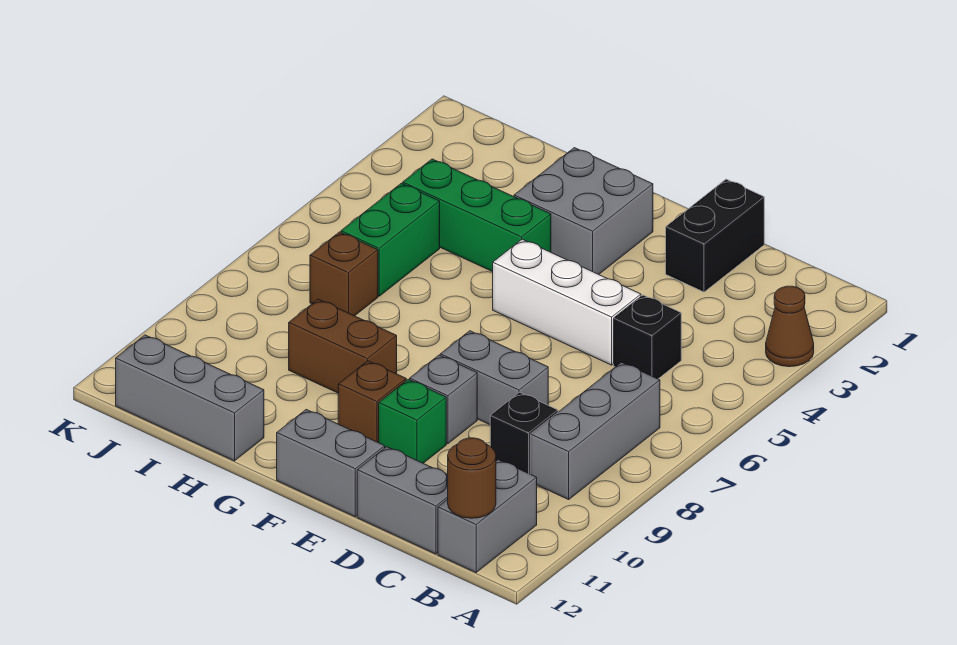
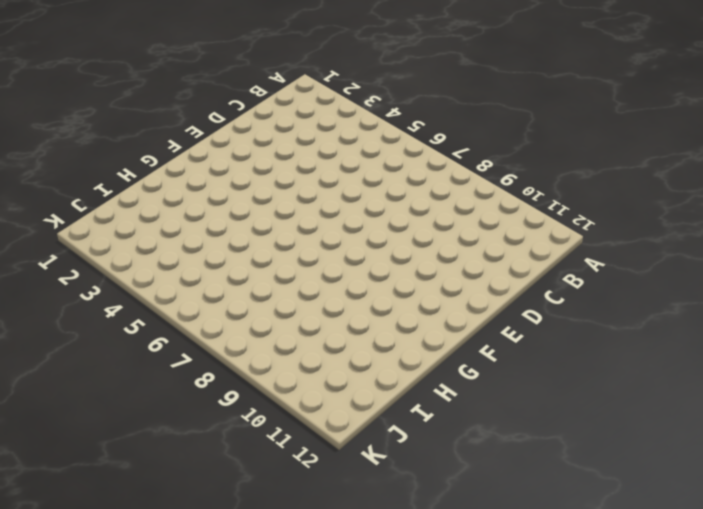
none -> brown cone A3 level 1
none -> grey brick B7:B9 level 1
none -> grey brick B11:B12 level 1

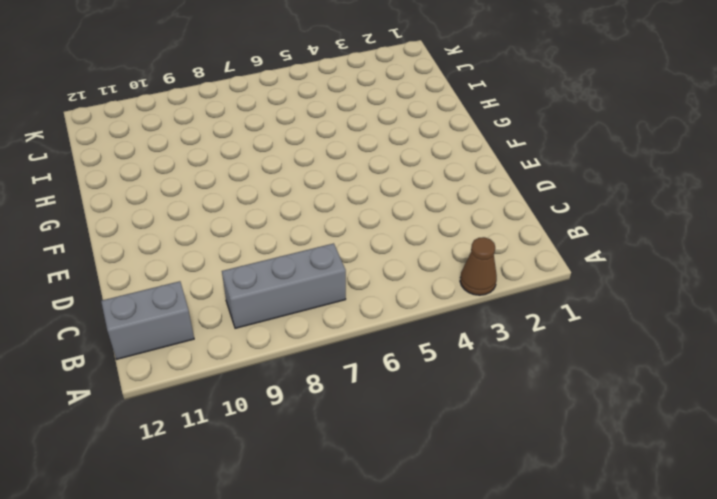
none -> black brick C5 level 1
none -> black brick C9 level 1
none -> grey brick C12:D12 level 1

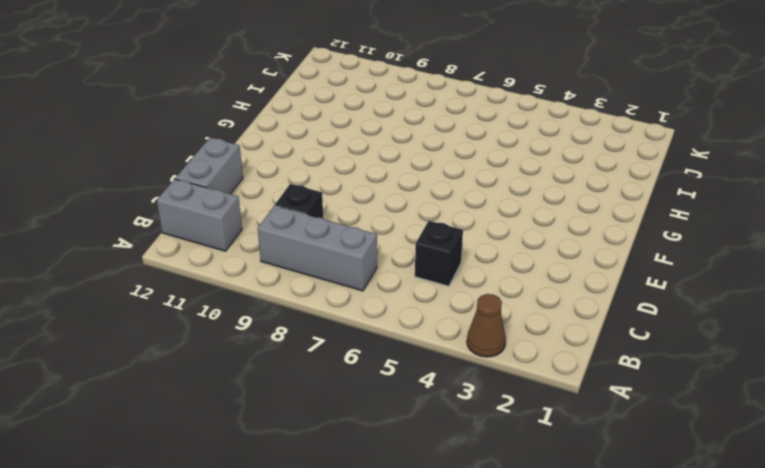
none -> black brick D1:D2 level 1
none -> white brick D5:F5 level 1
none -> grey brick D8:E8 level 1

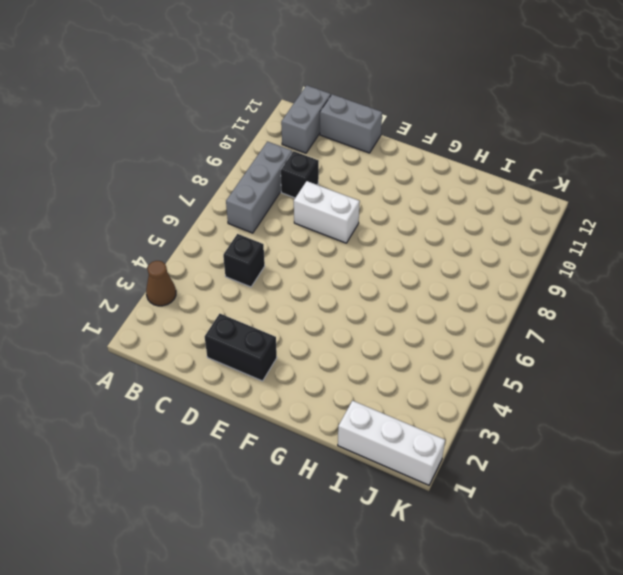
black brick D2:E2 level 1 -> black brick D1:D2 level 1
white brick D8:E8 level 1 -> grey brick D8:E8 level 1
white brick I1:K1 level 1 -> white brick D5:F5 level 1
none -> grey brick E9 level 1
none -> green brick E10 level 1
none -> grey brick E12:F12 level 1

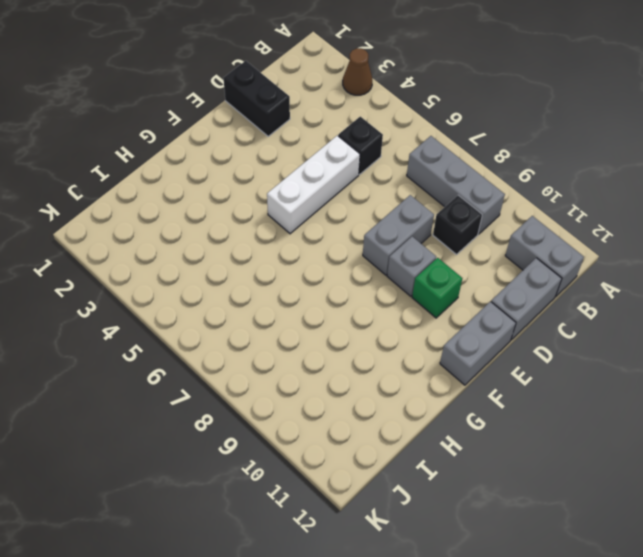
none -> grey brick F2:G3 level 1
none -> brown brick F10 level 1
none -> green brick G4:I4 level 1

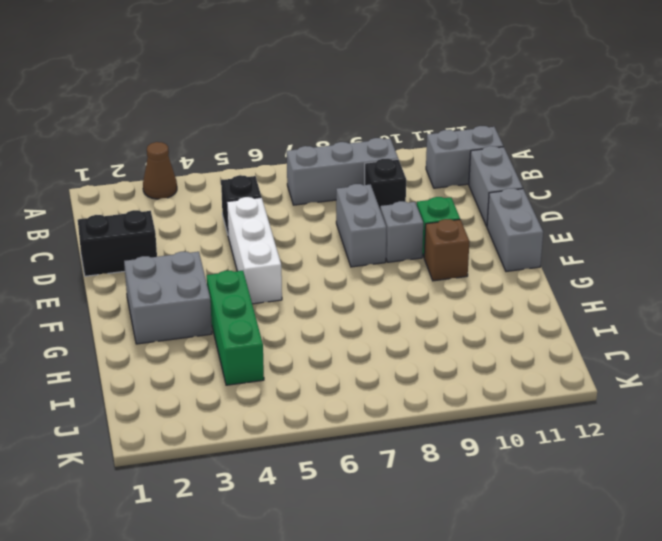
none -> brown brick G9:H9 level 1
none -> grey brick H12:J12 level 1
none -> green brick I5:I6 level 1

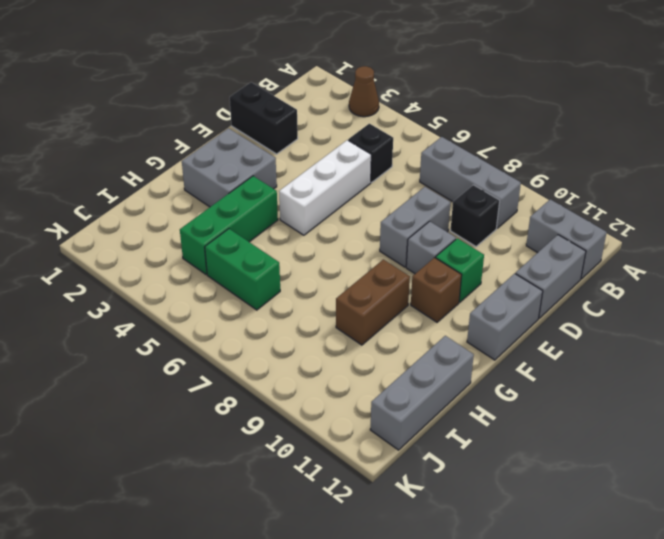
none -> brown brick I7 level 1
none -> brown round brick B12 level 2

